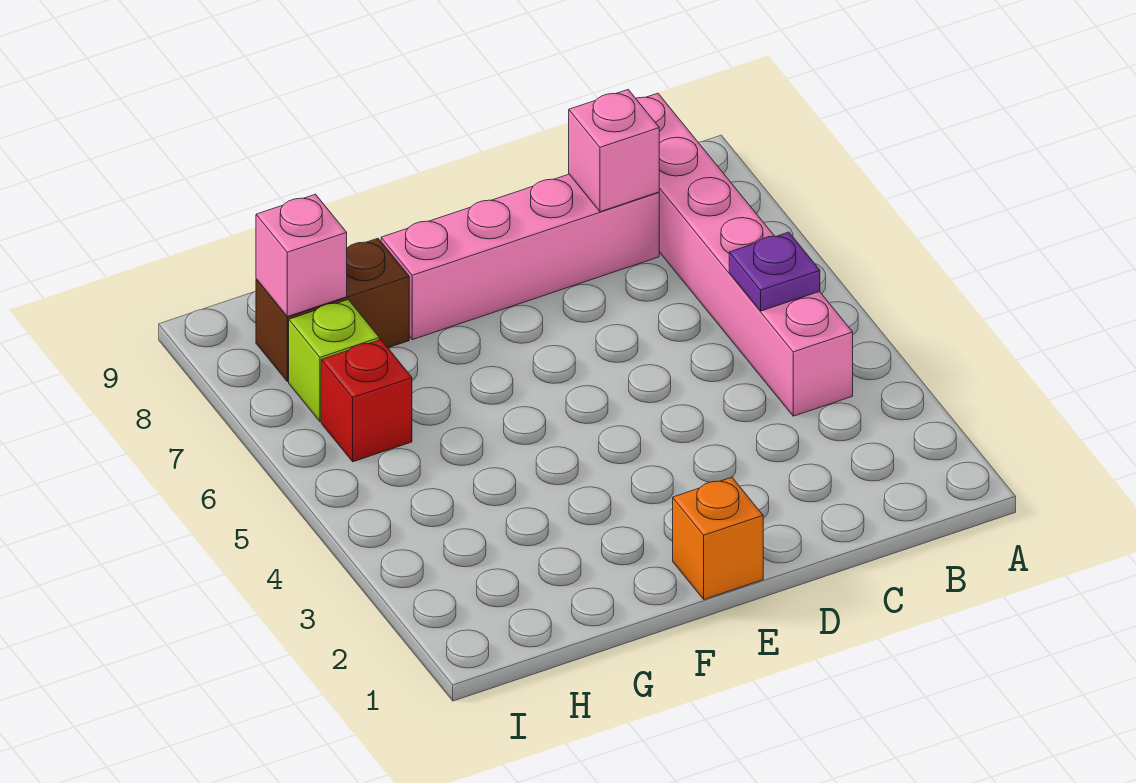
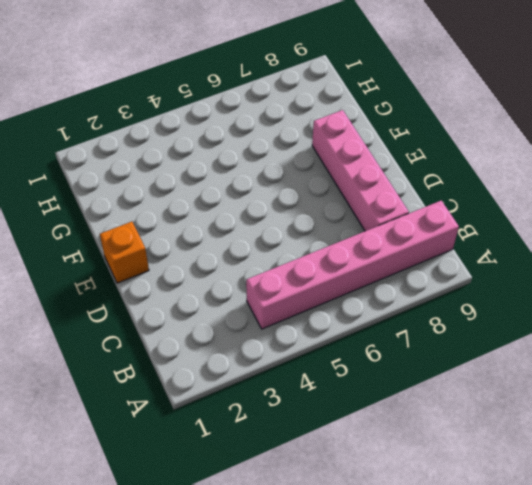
none -> brown brick G8:H8 level 1
none -> red brick H6 level 1

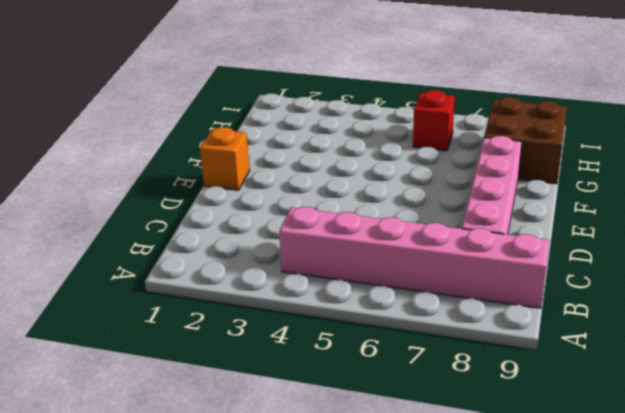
brown brick G8:H9 level 1 -> brown brick G8:H8 level 1
none -> lime brick H7 level 1
none -> purple plate B5 level 2

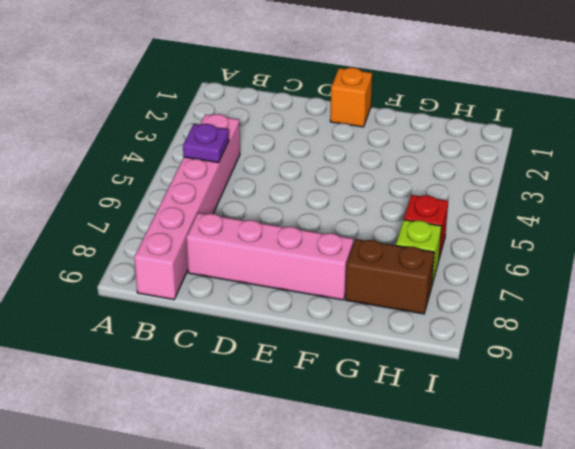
none -> pink brick C8 level 2
none -> pink brick H8 level 2

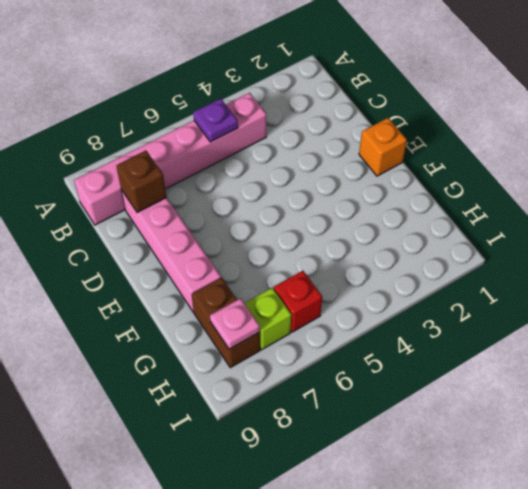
brown brick C8 level 2 -> pink brick C8 level 2
pink plate H8 level 2 -> pink brick H8 level 2

